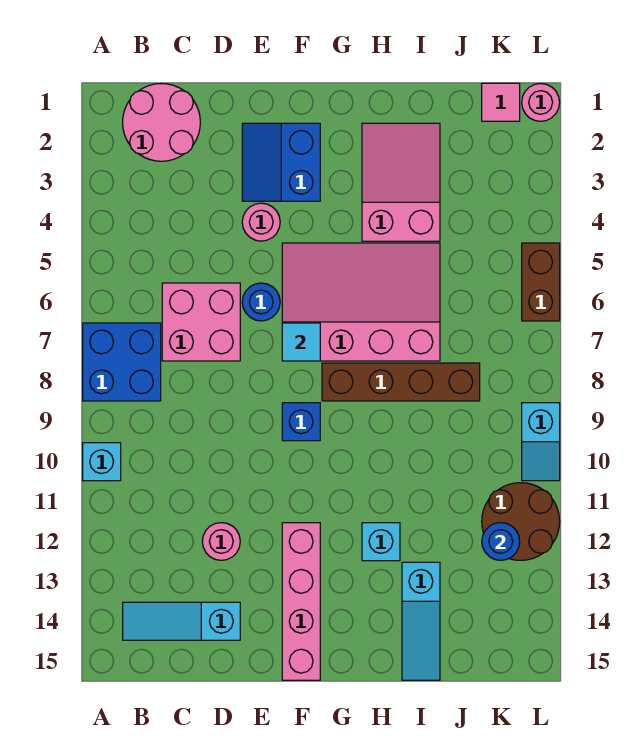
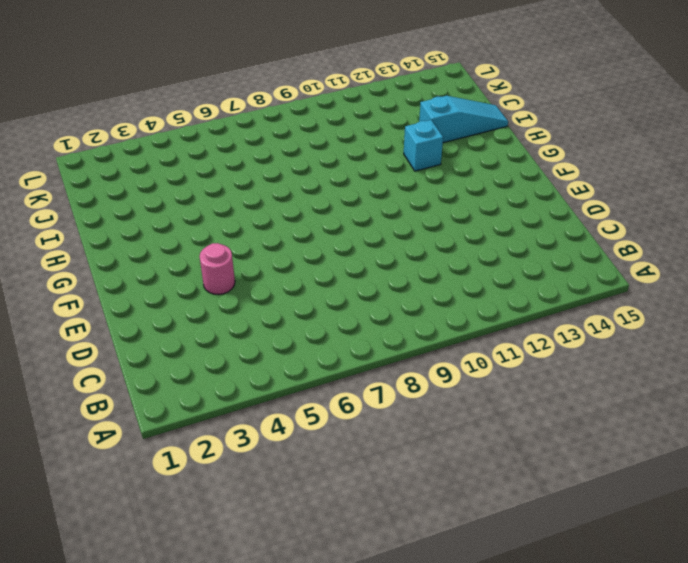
none -> blue brick A7:B8 level 1
none -> cyan brick A10 level 1
none -> pink round brick B1:C2 level 1

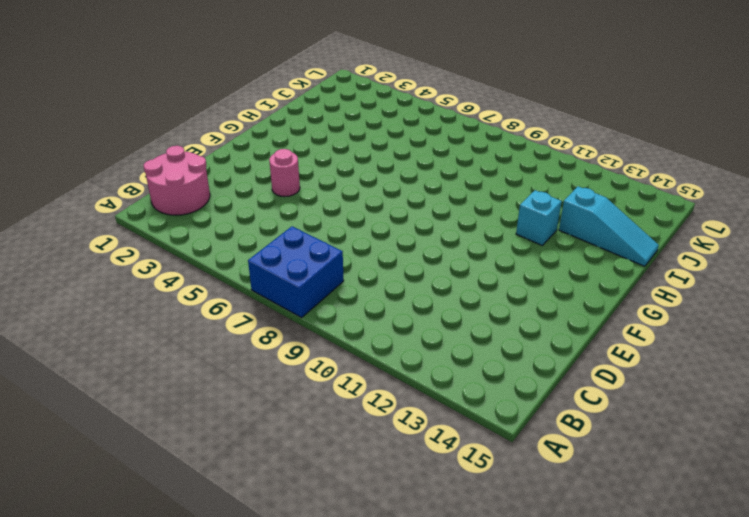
none -> cyan brick A10 level 1
none -> cyan slope B14:D14 level 1 top D
none -> pink brick C6:D7 level 1

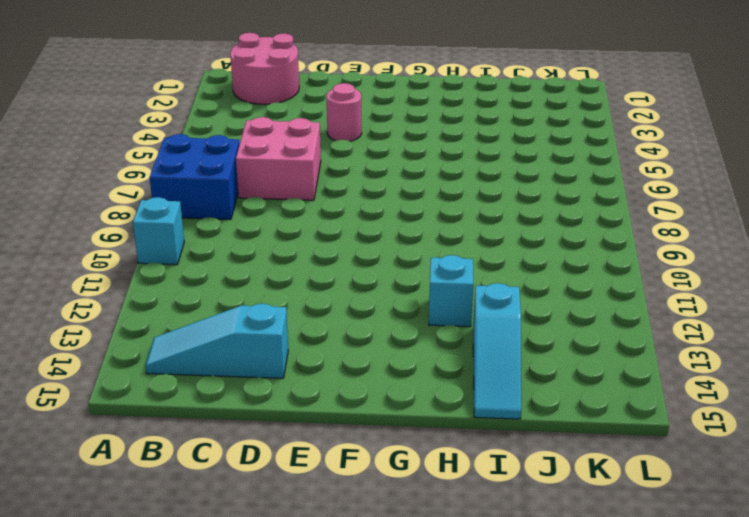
none -> pink round brick D12 level 1
none -> blue slope E2:F3 level 1 top F
none -> blue round brick E6 level 1

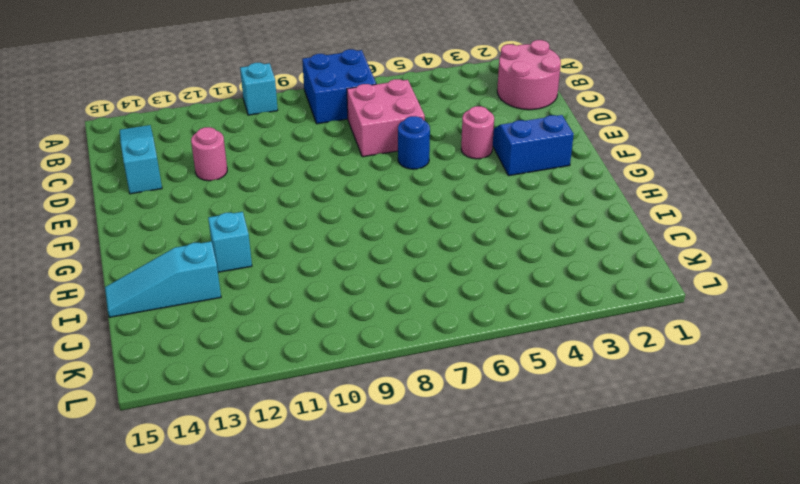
none -> pink slope F5:I7 level 1 top 7
none -> blue brick F9 level 1
none -> pink brick F12:F15 level 1

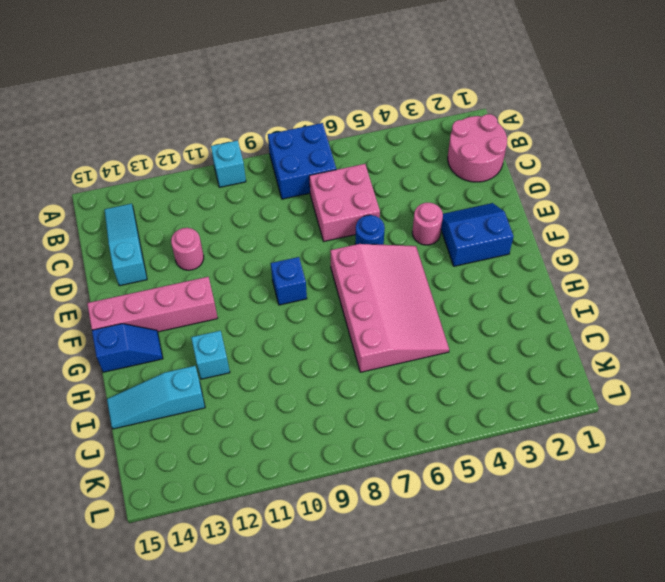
blue slope G14:G15 level 1 top 15 -> none
none -> brown brick G8:J8 level 1
none -> pink slope H2:I4 level 1 top 4
none -> pink tile K1 level 1

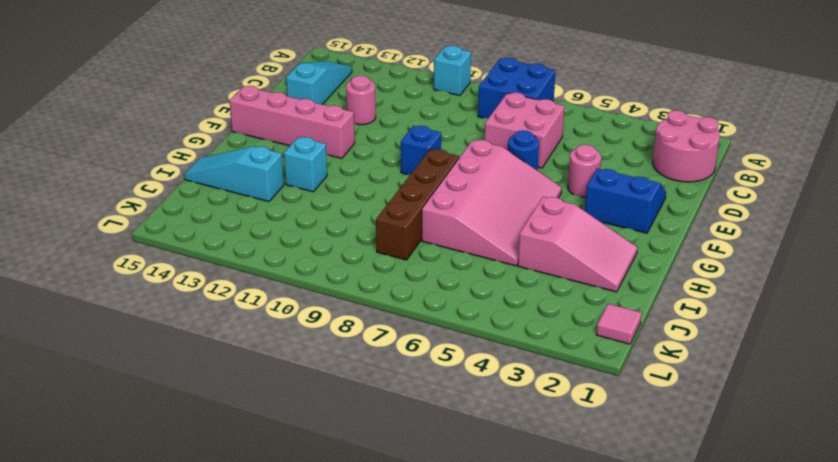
none -> brown round brick K11:L12 level 1
none -> pink round brick L1 level 1
none -> brown brick L5:L6 level 1

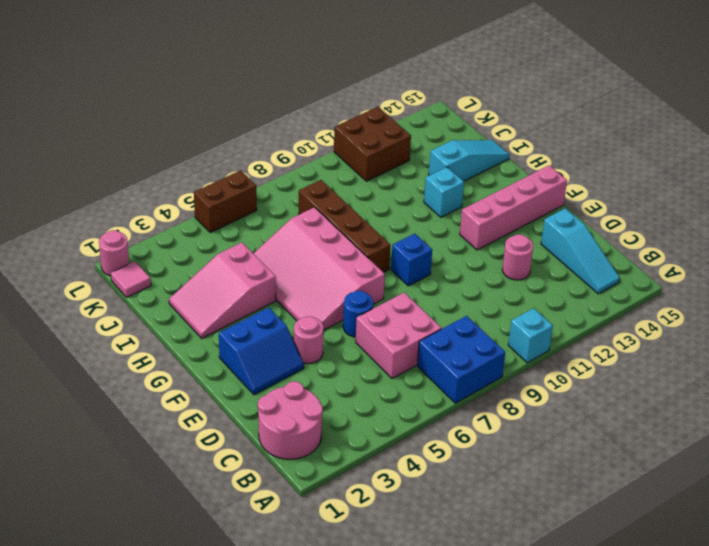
brown brick K11:L12 level 1 -> brown round brick K11:L12 level 1
none -> cyan slope L9:L10 level 1 top 9
none -> cyan tile F7 level 2
none -> blue round brick K12 level 2

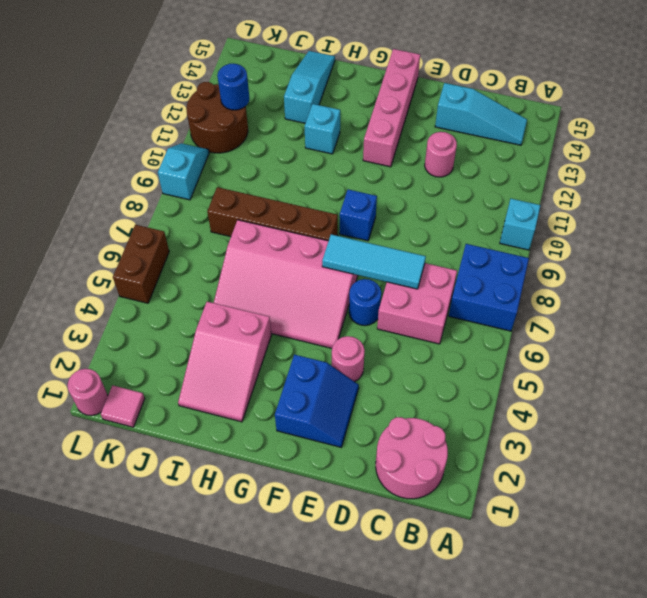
cyan tile D7:F7 level 2 -> cyan tile F7 level 2

